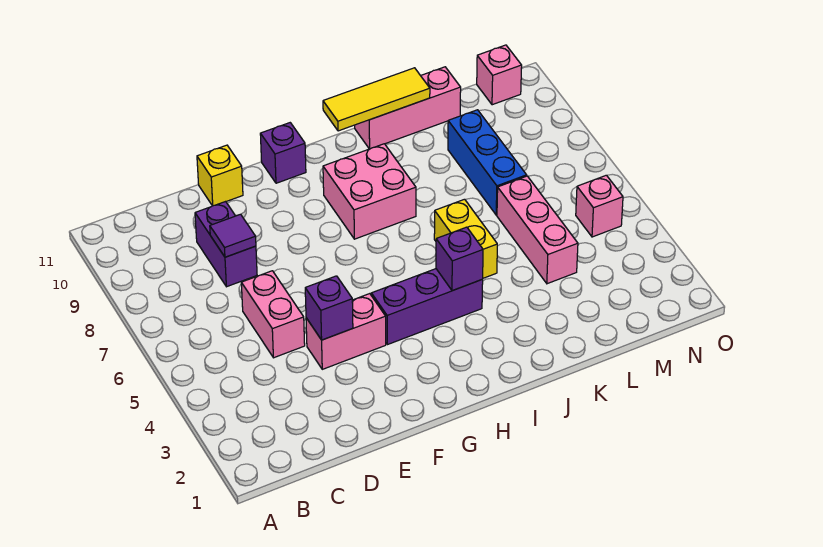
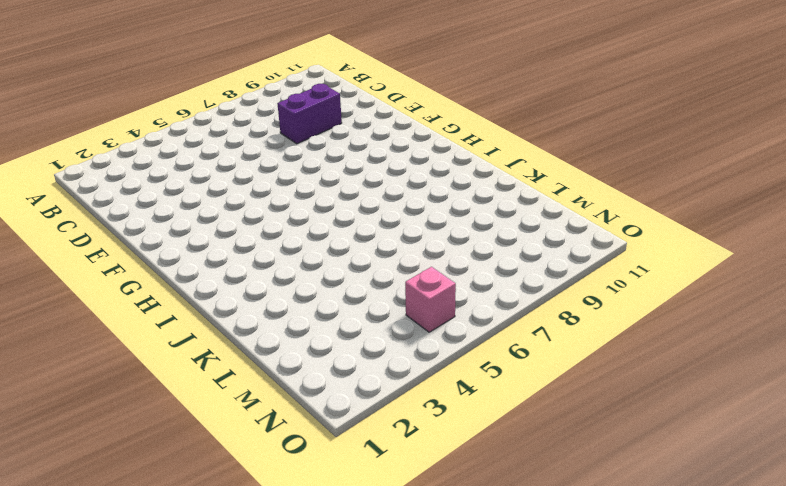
none -> pink brick D5:D6 level 1
none -> pink brick E4:F4 level 1
none -> yellow brick E11 level 1

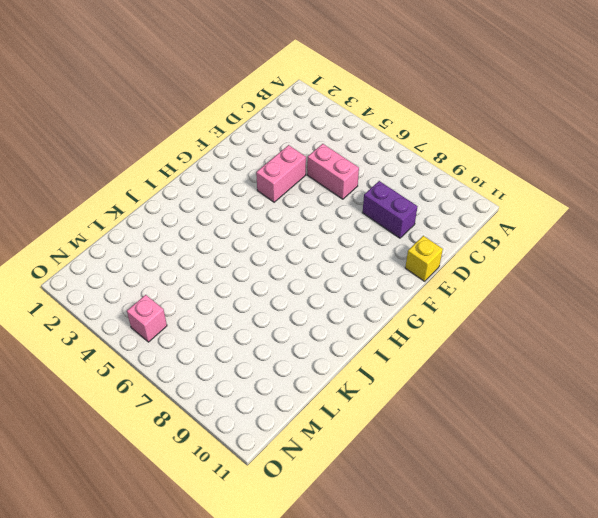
none -> purple brick G4:I4 level 1
none -> purple brick G11 level 1
none -> pink brick H8:I9 level 1

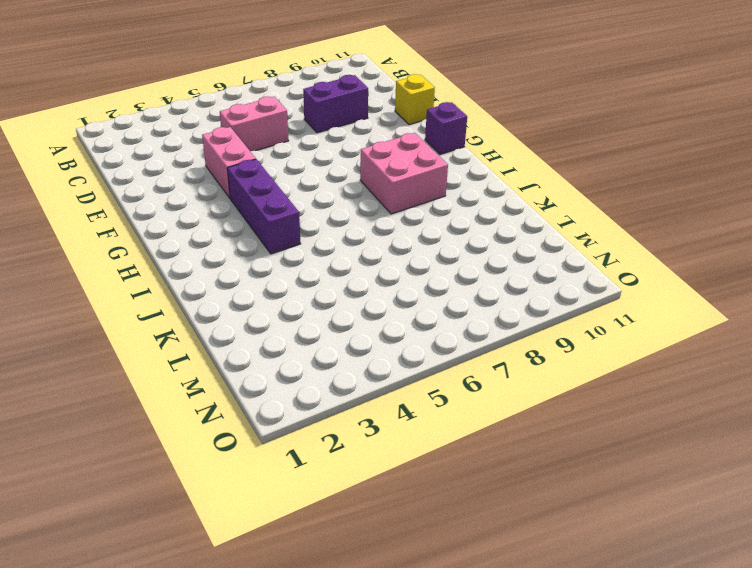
none -> yellow brick J5:J6 level 1
none -> pink brick J11:L11 level 1
none -> pink brick L4:L6 level 1

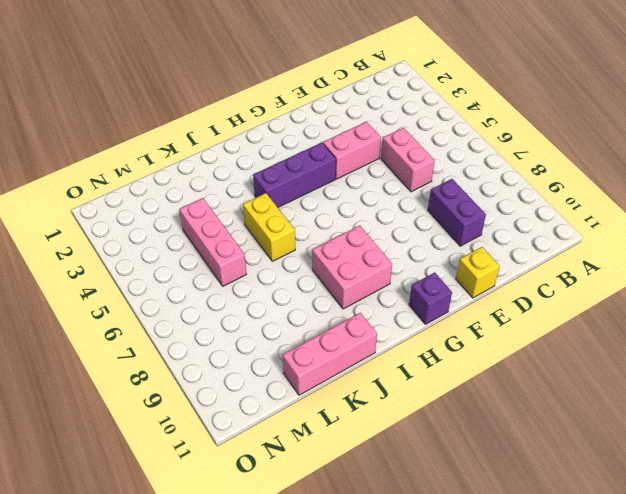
none -> blue brick L7:L9 level 1
none -> pink brick N5 level 1
none -> pink brick N11 level 1

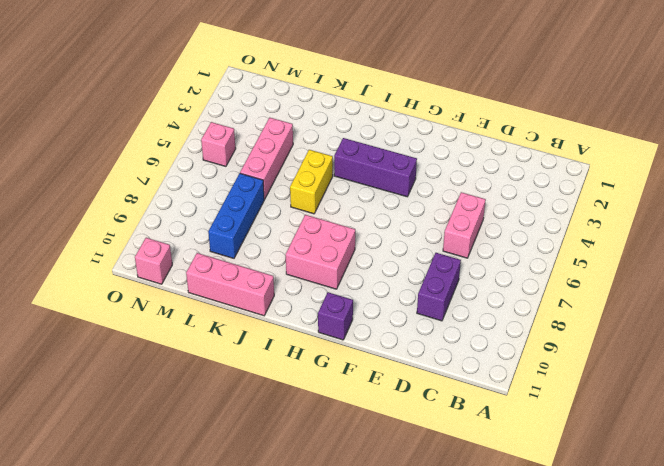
none -> pink brick E4:F4 level 1
none -> yellow brick E11 level 1
none -> purple tile D8 level 2

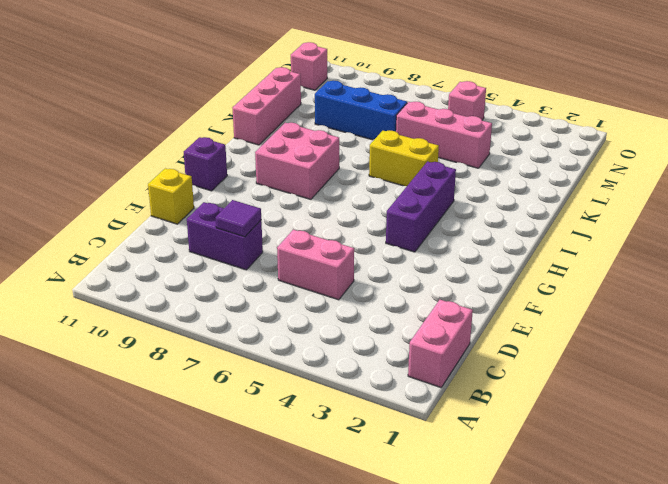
pink brick B1:C1 level 1 -> pink brick E4:F4 level 1
none -> purple brick E4 level 2
none -> purple brick I4 level 2
none -> yellow tile I11:K11 level 2

